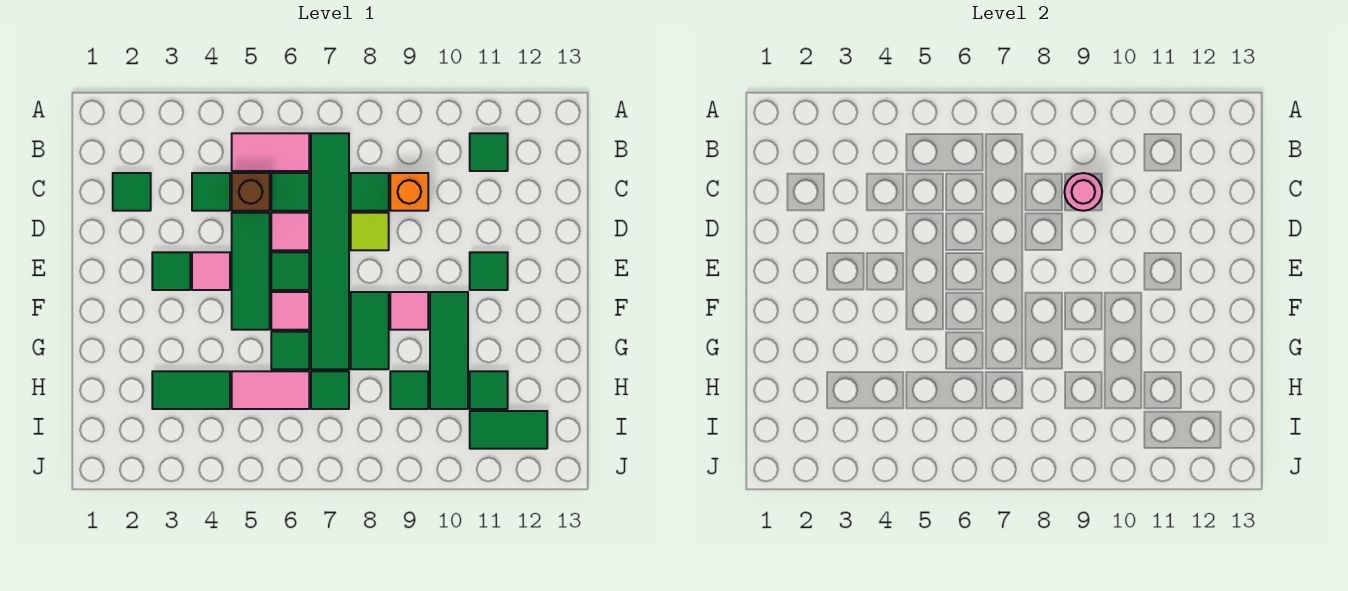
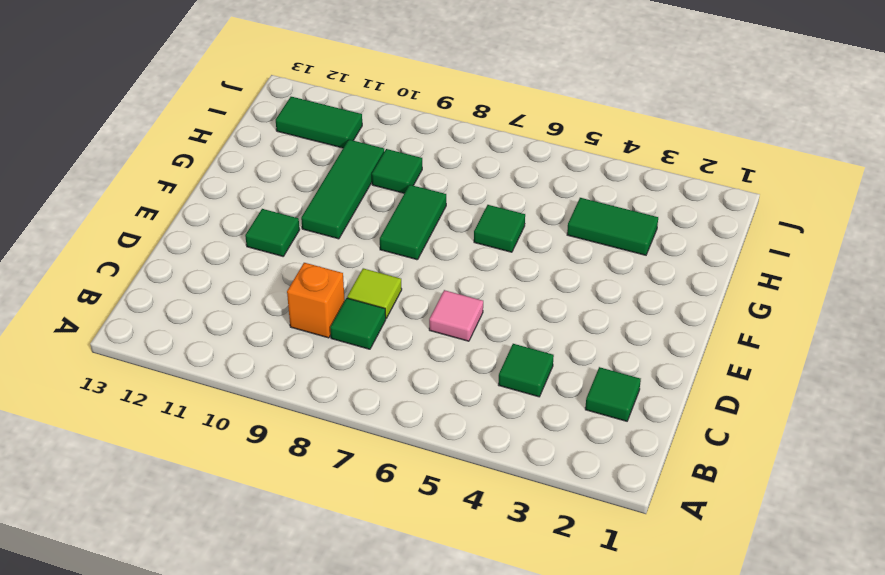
none -> pink tile B5:B6 level 1
none -> green tile B7:G7 level 1
none -> green tile B11 level 1

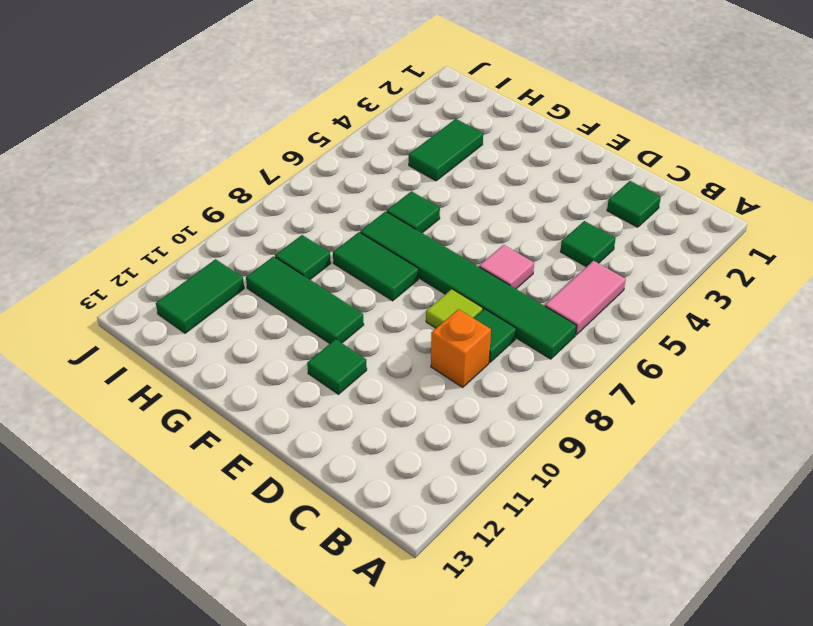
none -> green tile B11 level 1
none -> brown brick C5 level 1
none -> green tile C6 level 1

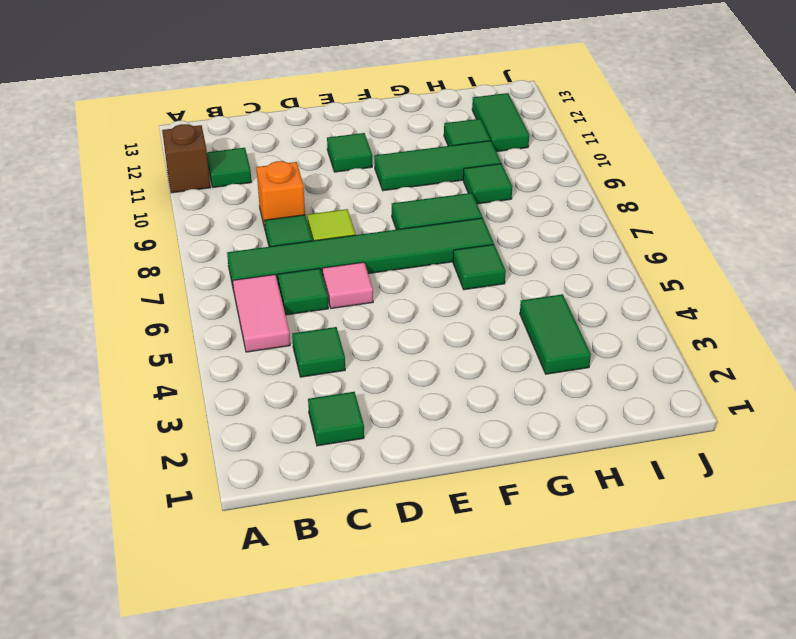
brown brick A11 level 1 -> brown brick C5 level 1
none -> green tile D5:F5 level 1
none -> green tile E3 level 1
none -> pink tile E4 level 1

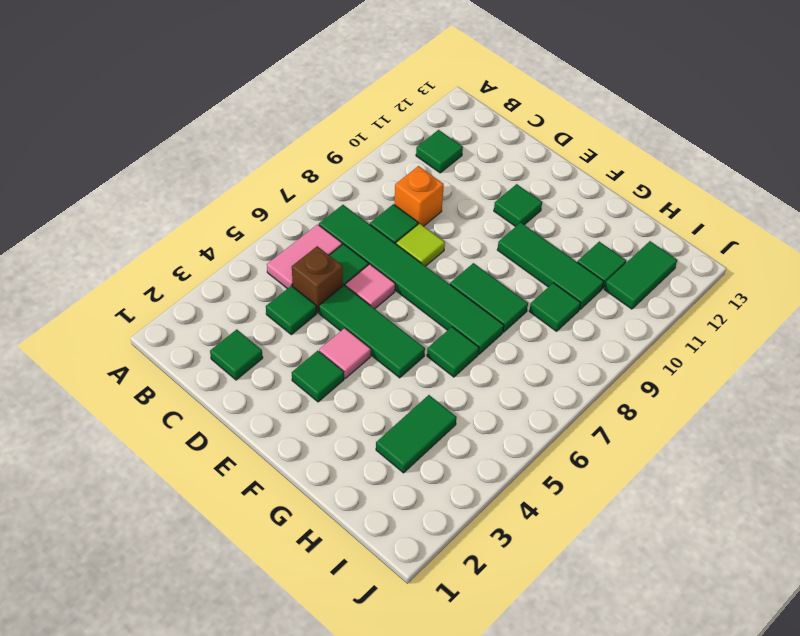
none -> green tile E6 level 1
none -> pink tile F6 level 1
none -> pink tile F9 level 1

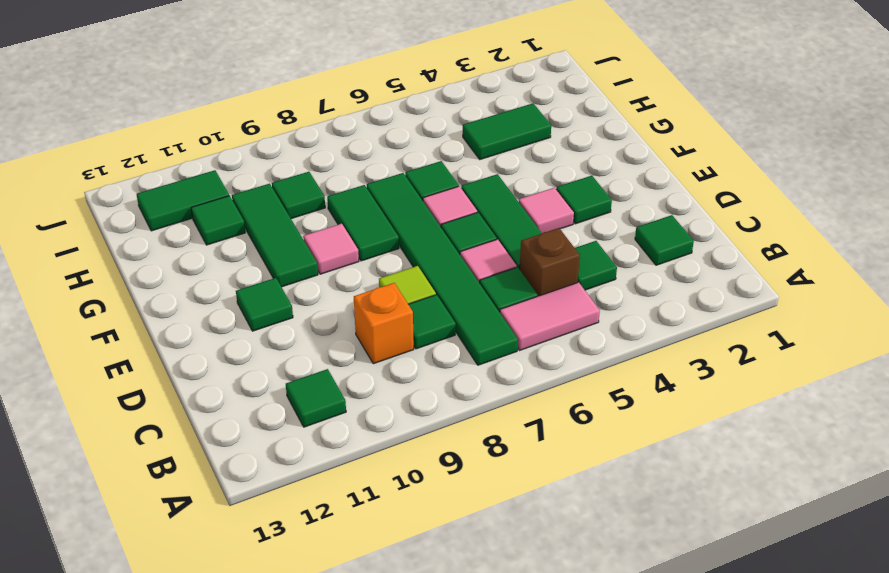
none -> pink tile H5:H6 level 1
none -> green tile H7 level 1
none -> pink round brick C9 level 2

